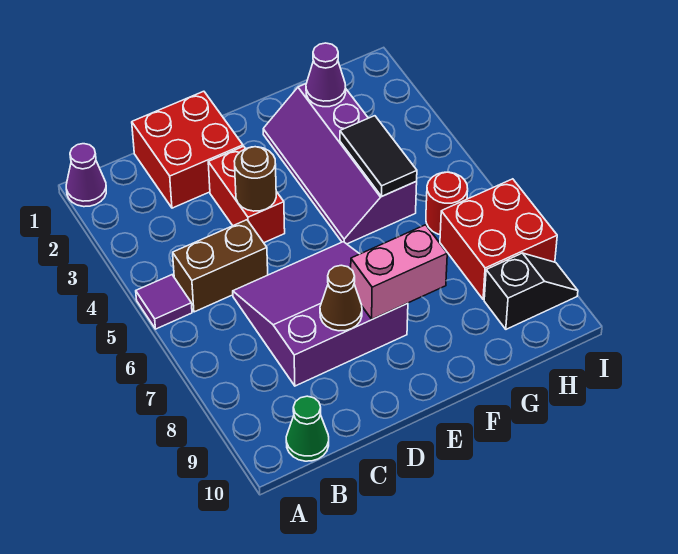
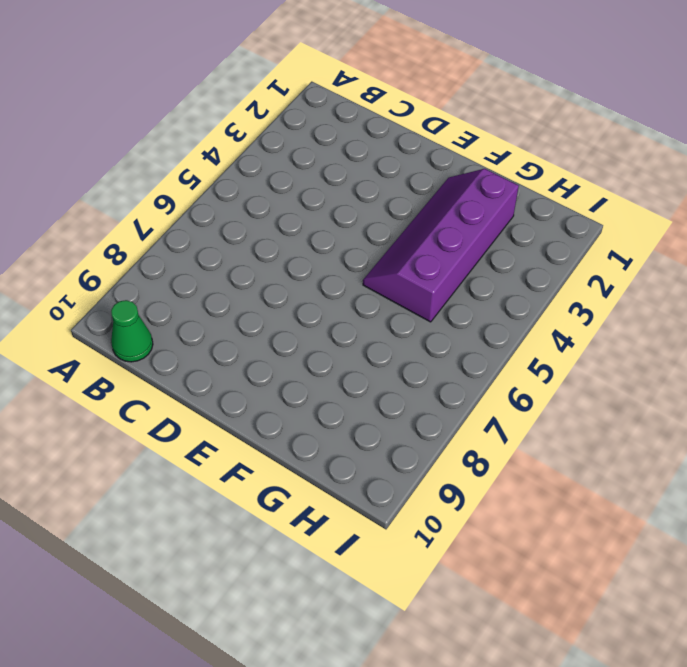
none -> purple cone A1 level 1
none -> purple tile A5 level 1
none -> brown brick B5:C5 level 1

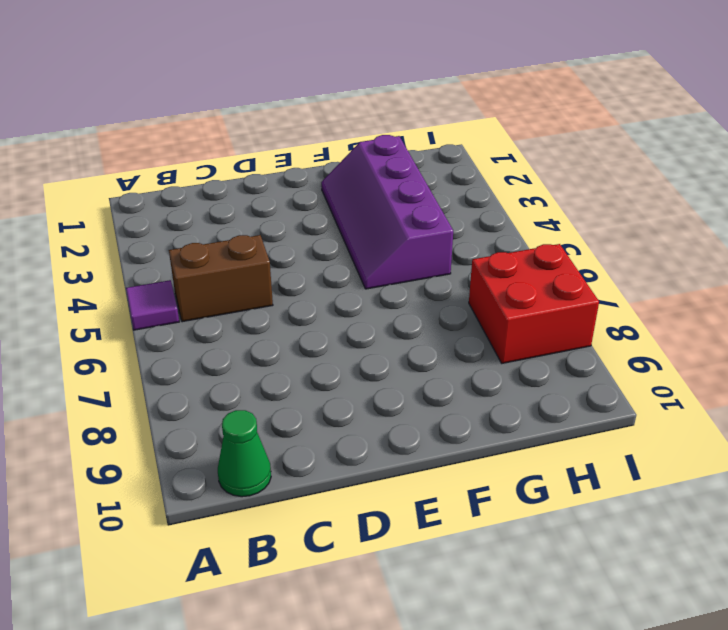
none -> purple cone A1 level 1
none -> red brick C1:D2 level 1
none -> purple slope C6:E8 level 1 top 8

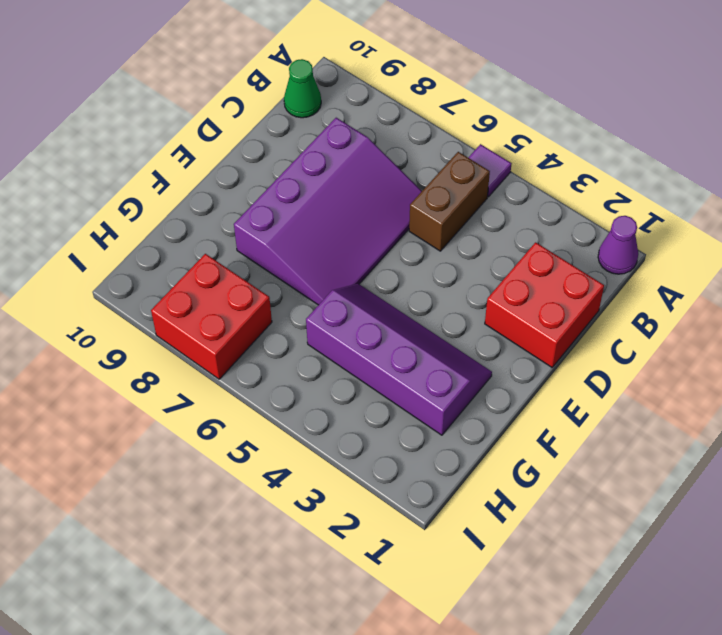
purple slope C6:F8 level 1 top 8 -> purple slope C6:E8 level 1 top 8
none -> red brick D3:D4 level 1
none -> red round brick H6 level 1
none -> black slope H9:I9 level 1 top H

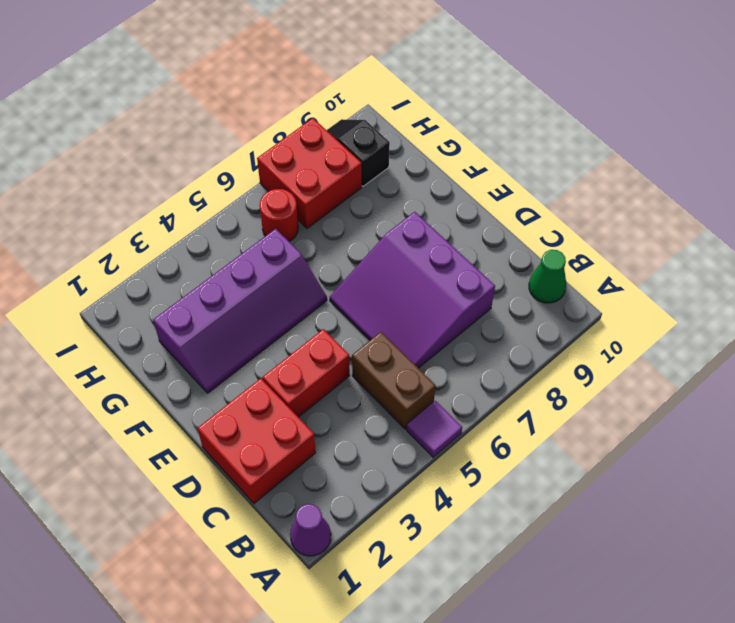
none -> brown round brick D4 level 2
none -> brown cone D8 level 2
none -> pink brick E8:F8 level 2

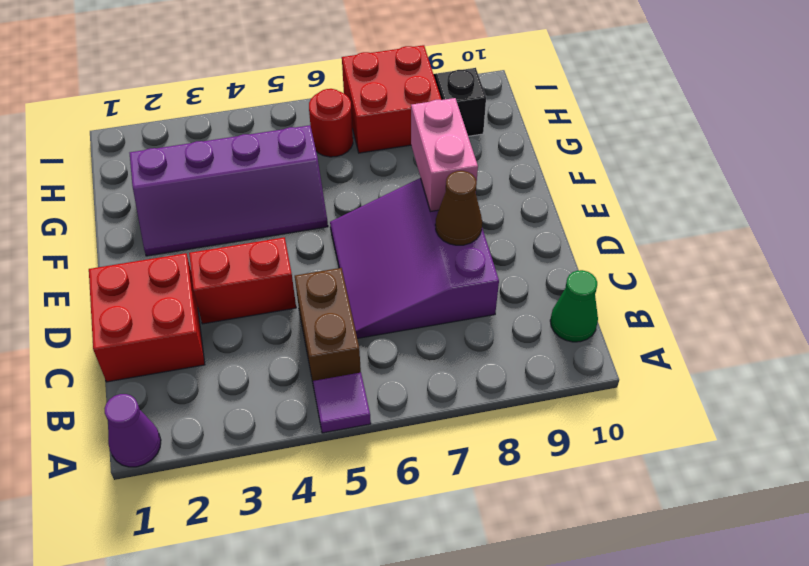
none -> brown round brick D4 level 2
none -> purple cone G2 level 2
none -> black tile G4:G5 level 2

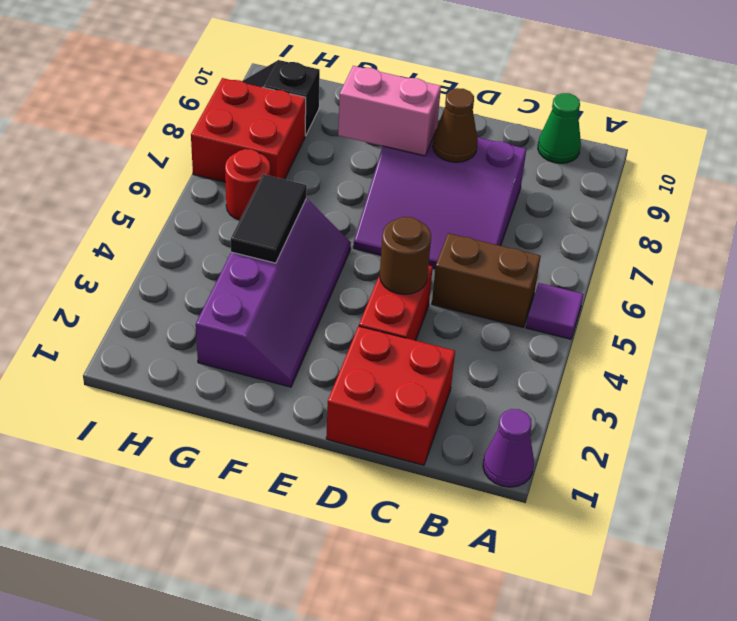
none -> purple cone G2 level 2

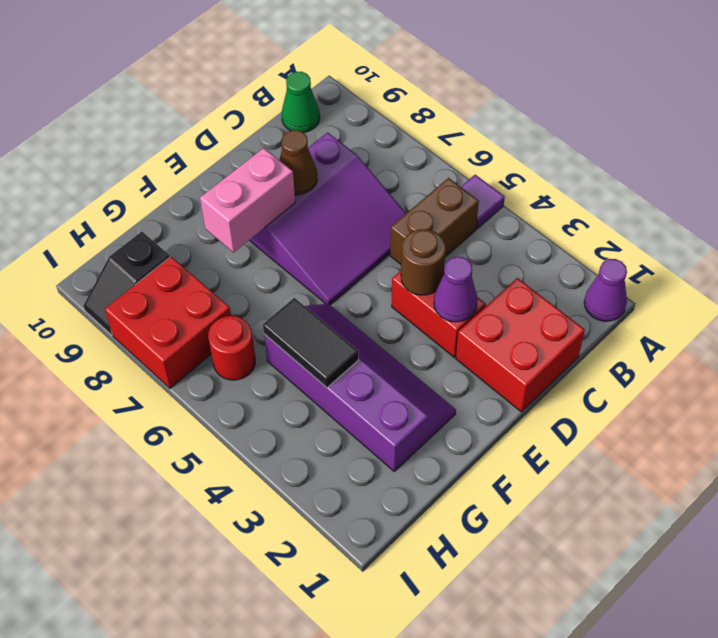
purple cone D3 level 2 -> purple cone G2 level 2

